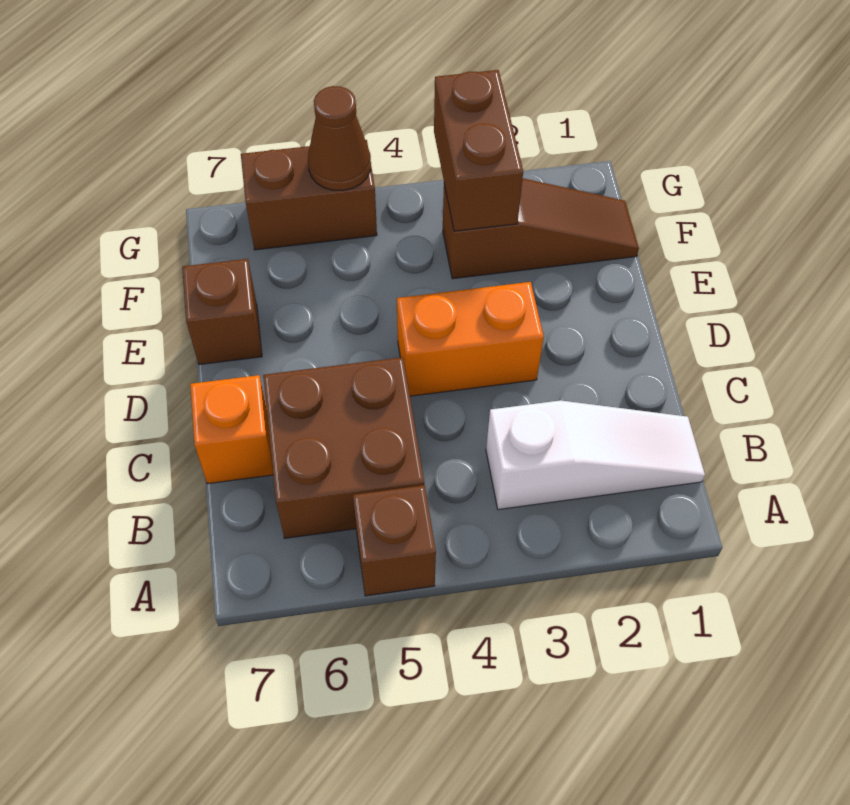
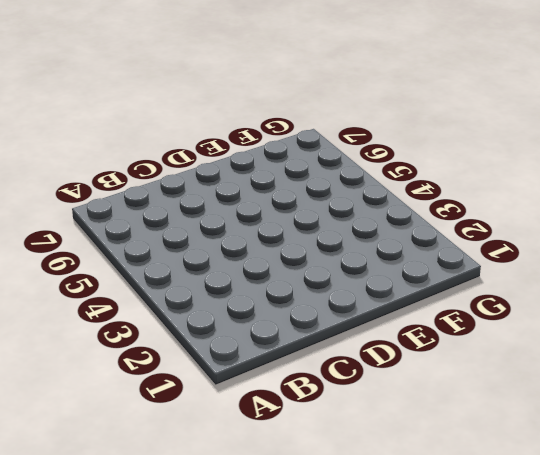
none -> brown brick A5 level 1
none -> white slope B1:B3 level 1 top 3

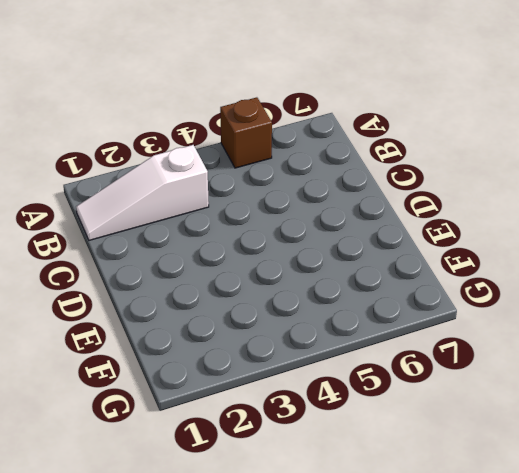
none -> brown brick B5:C6 level 1
none -> orange brick C7 level 1

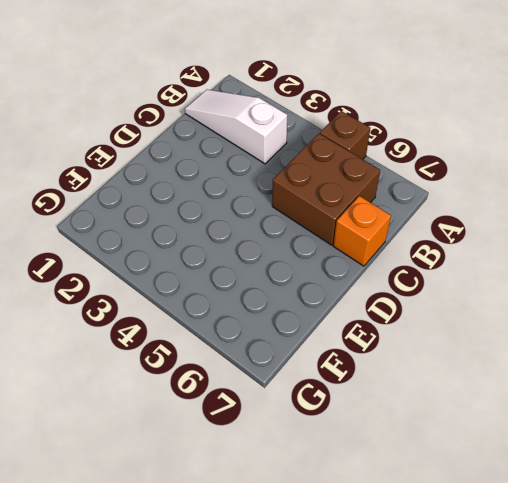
none -> orange brick D3:D4 level 1
none -> brown brick E7 level 1

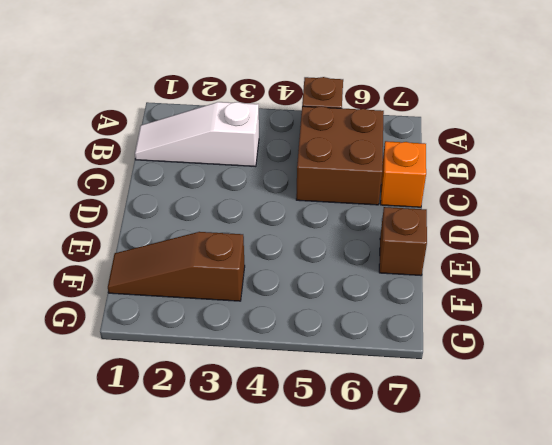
none -> orange brick D3:D4 level 1
none -> brown brick G5:G6 level 1

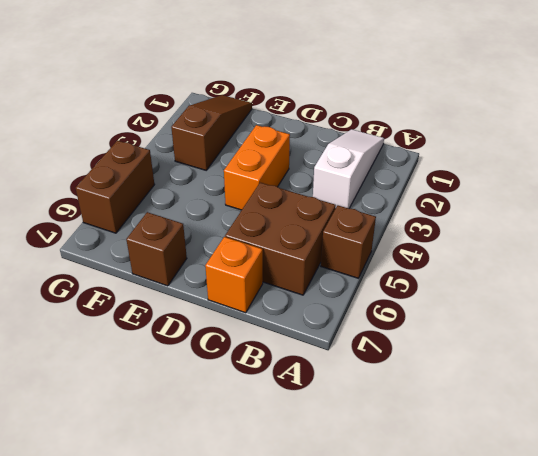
none -> brown brick F3:G3 level 2
none -> brown cone G5 level 2

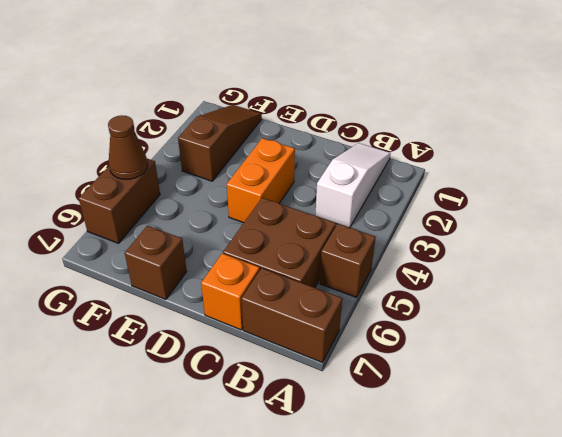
brown brick A7:B7 level 1 -> brown brick F3:G3 level 2

